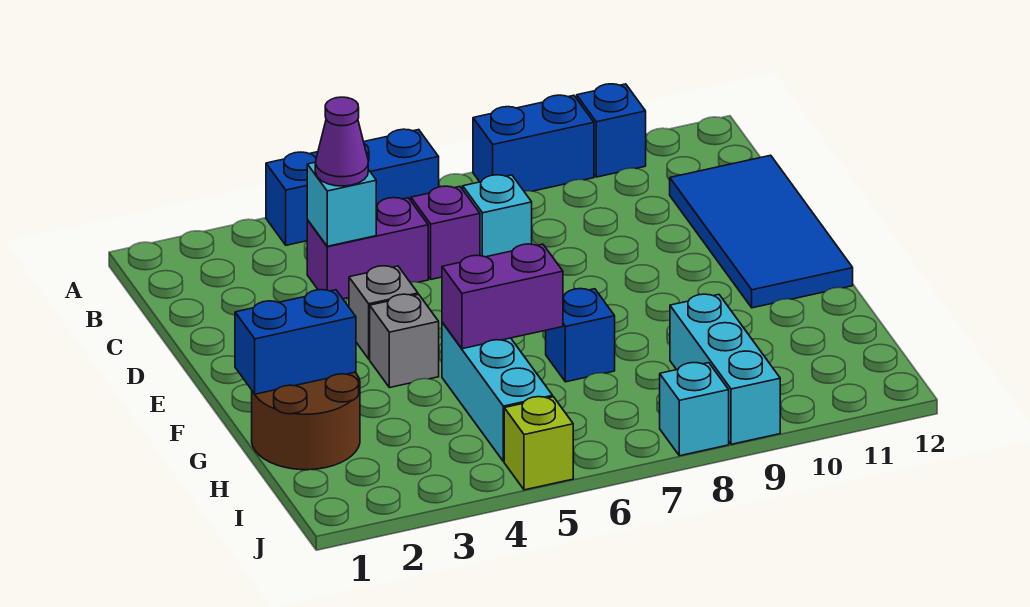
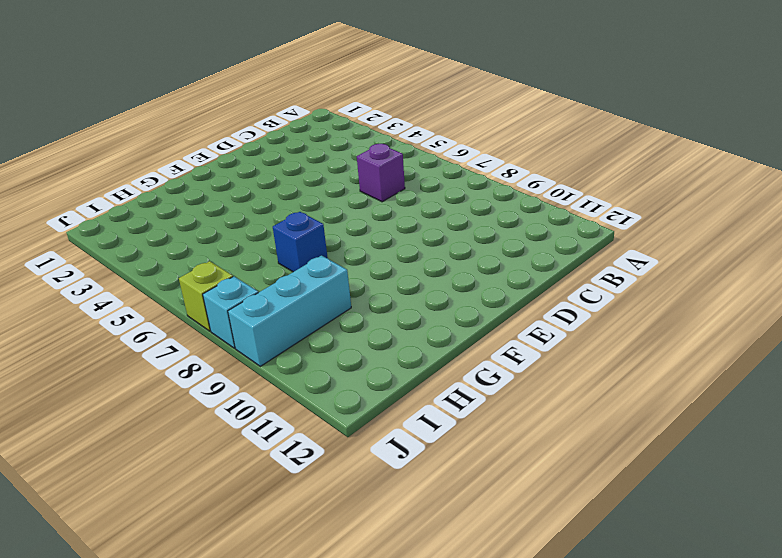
lime brick J7 level 1 -> lime brick J5 level 1
none -> blue brick A4:A6 level 1
none -> blue brick A8:A9 level 1
none -> blue brick A10 level 1

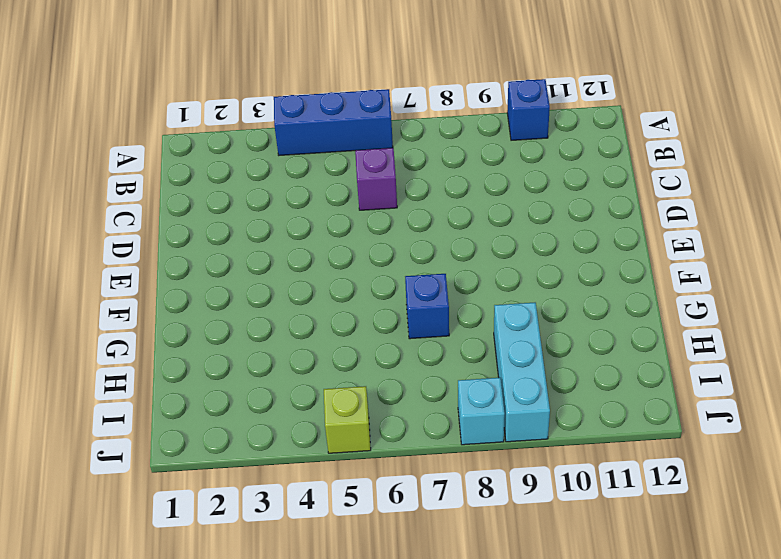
none -> blue brick A8:A9 level 1
none -> purple brick C4:C5 level 1
none -> cyan brick C7 level 1

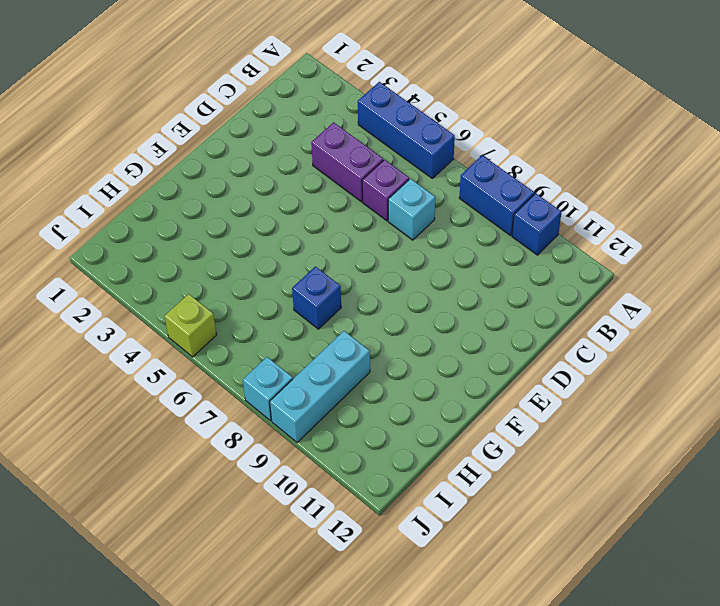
none -> blue tile C11:F12 level 1
none -> grey brick E4 level 1
none -> grey brick F4 level 1

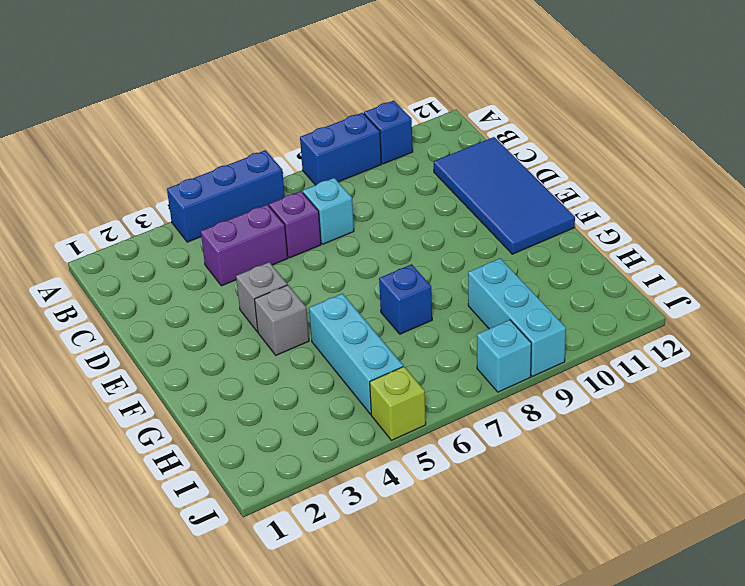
none -> brown round brick G1:H2 level 1
none -> cyan brick C4 level 2
none -> blue brick G1:G2 level 2

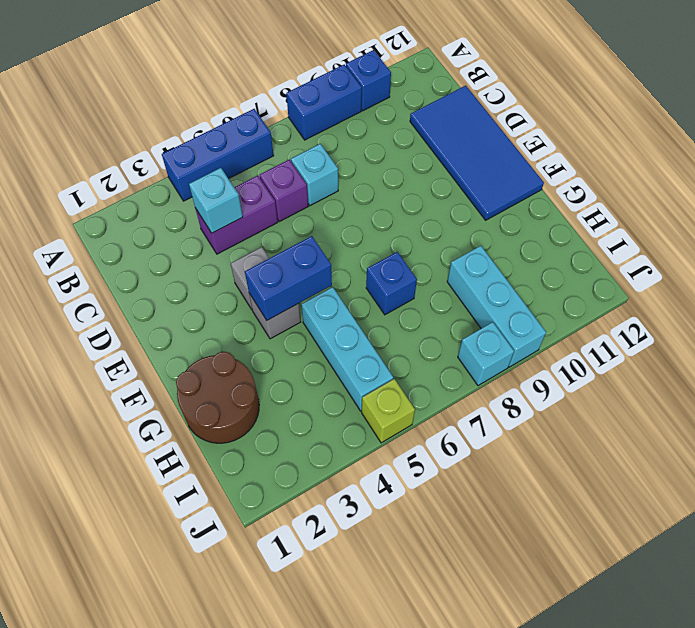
blue brick F4:F5 level 2 -> blue brick G1:G2 level 2
none -> purple brick G5:G6 level 2
none -> purple cone C4 level 3

